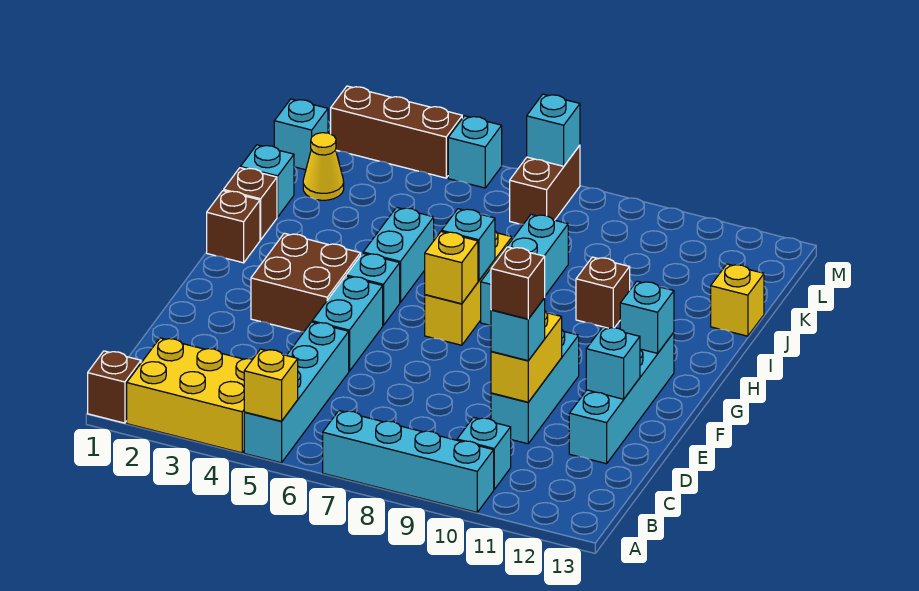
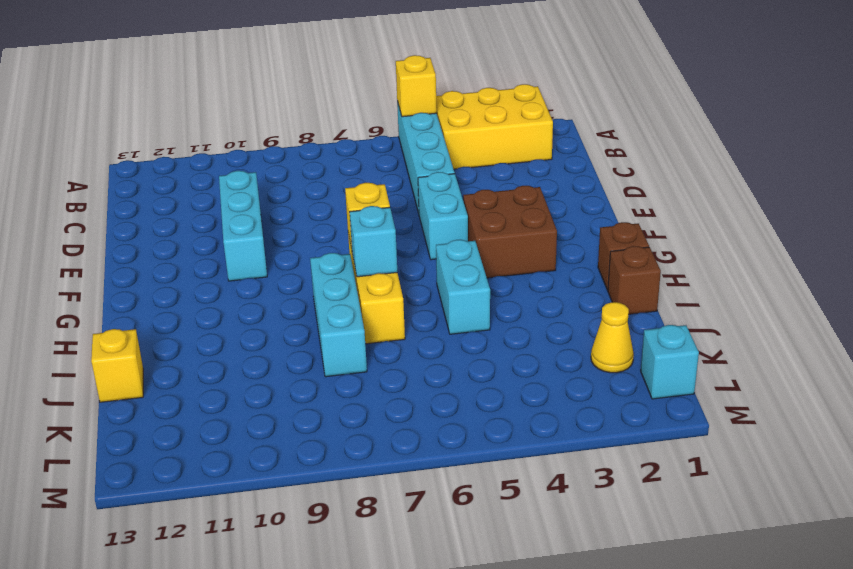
none -> brown brick A1 level 1
none -> cyan brick A7:A10 level 1
none -> cyan brick B10 level 1
none -> cyan brick D12:G12 level 1

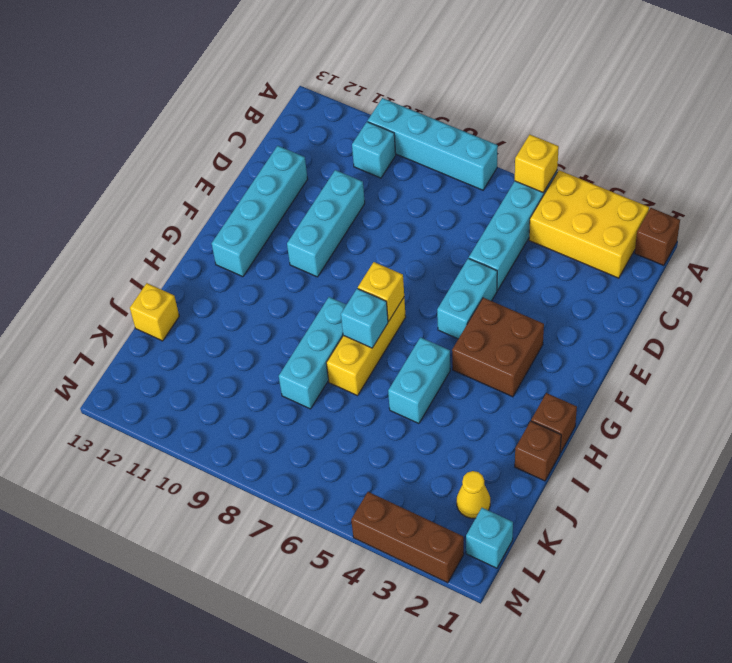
none -> cyan brick G5 level 1
none -> brown brick I10 level 1
none -> cyan brick J1 level 1
none -> brown brick L7:M7 level 1

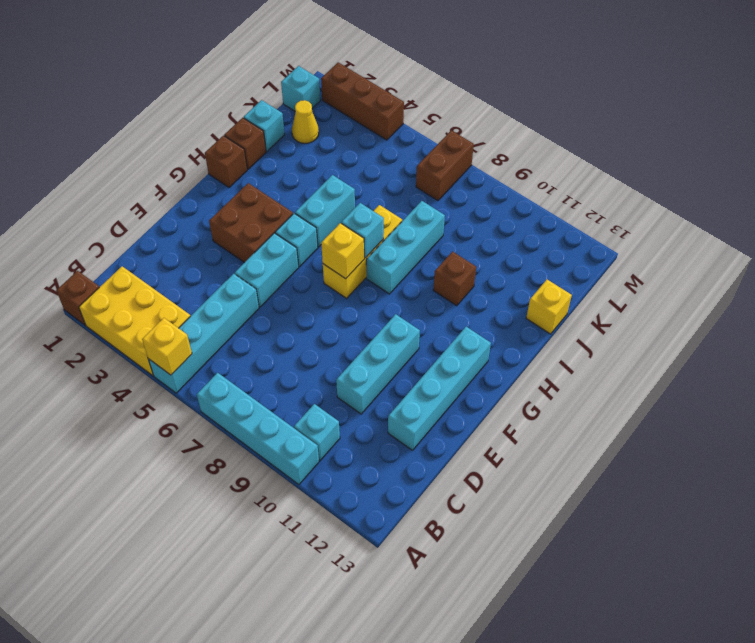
none -> cyan brick M5 level 1
none -> yellow brick D10:E10 level 2
none -> cyan brick E12 level 2
none -> cyan brick G12 level 2

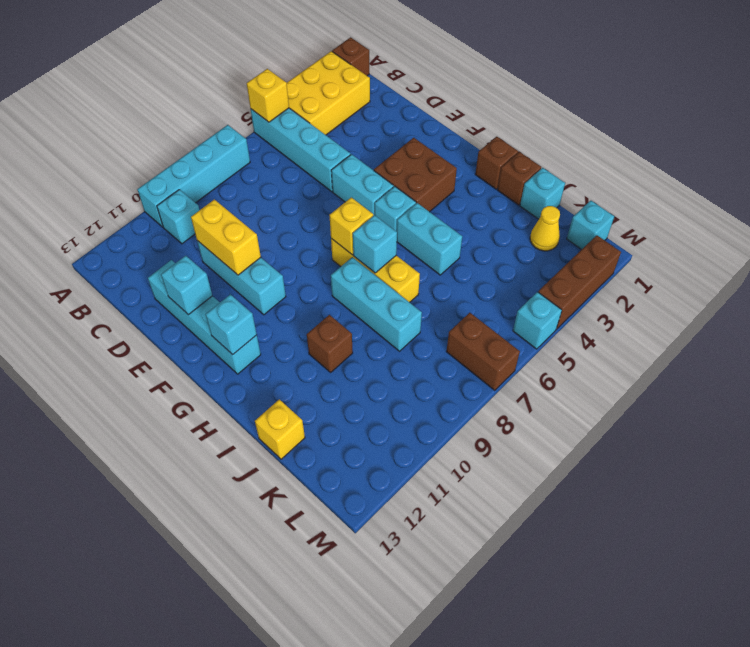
none -> cyan brick M7 level 2
none -> cyan brick D10 level 3
none -> brown brick D10 level 4

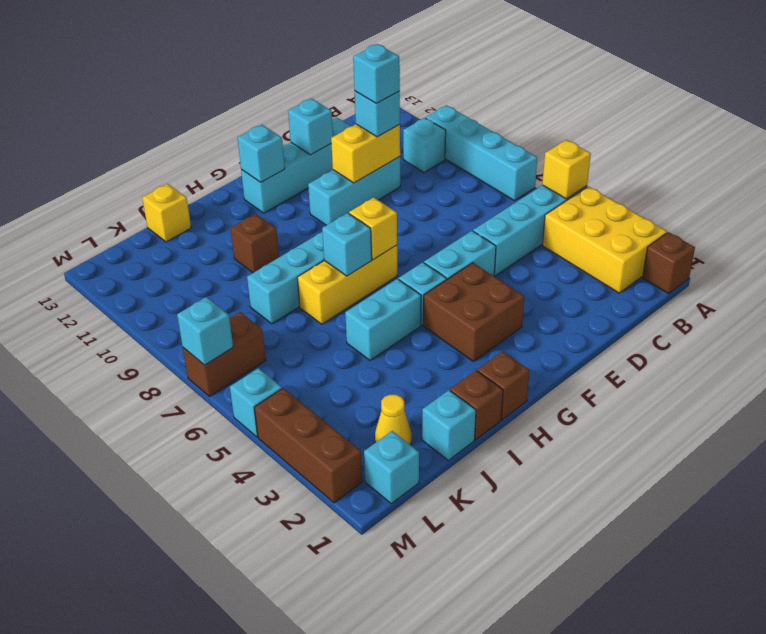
cyan brick D10 level 4 -> brown brick D10 level 4

